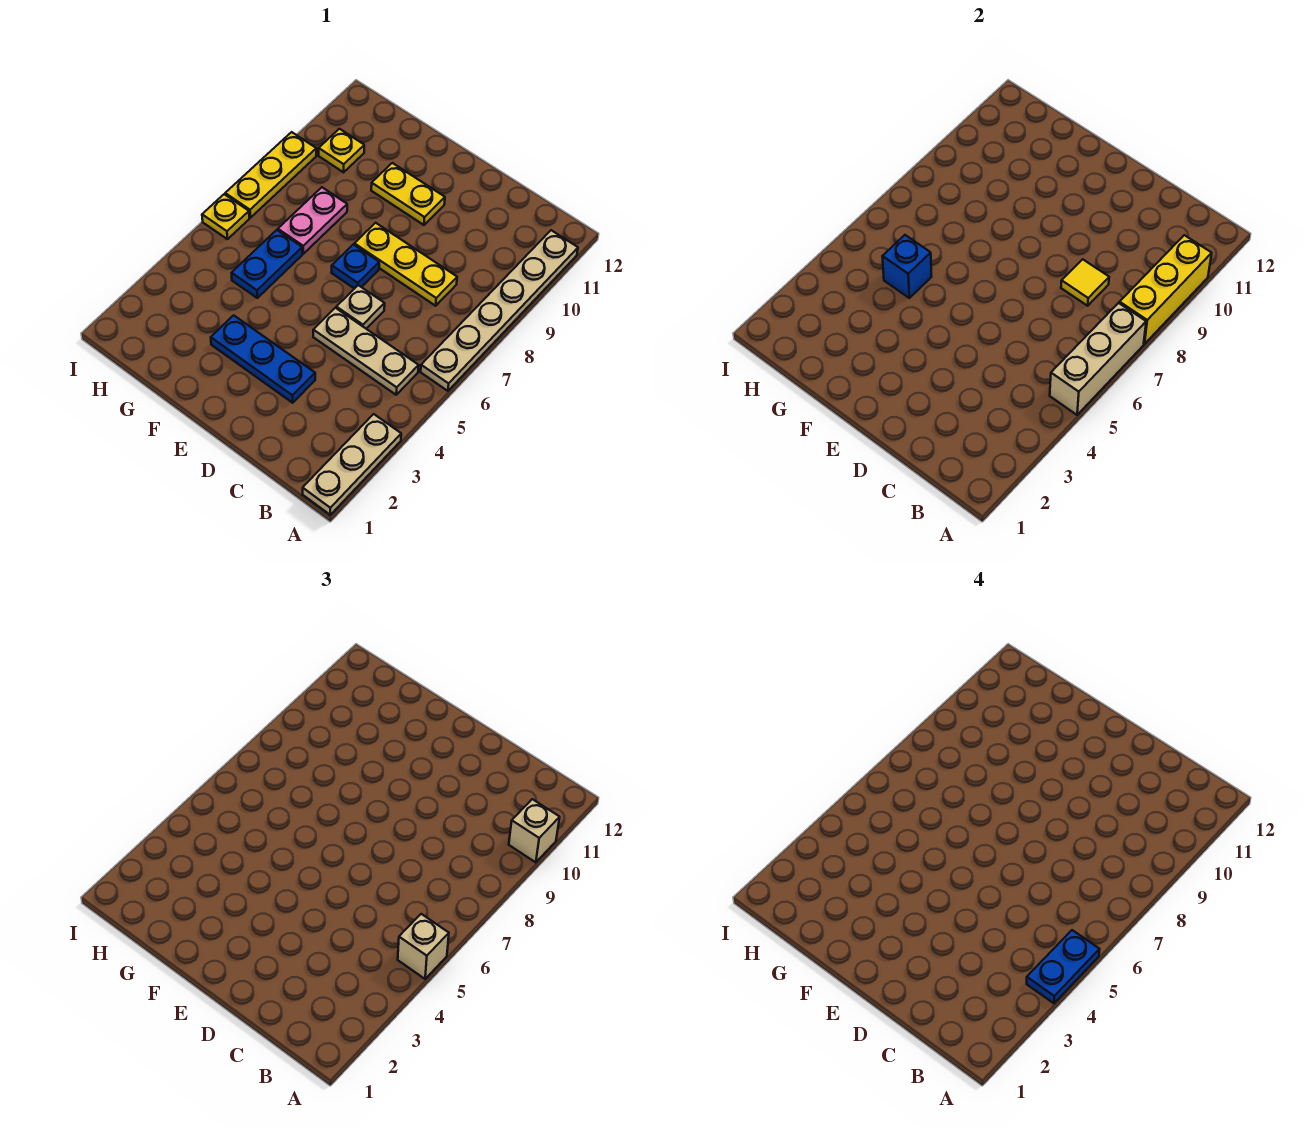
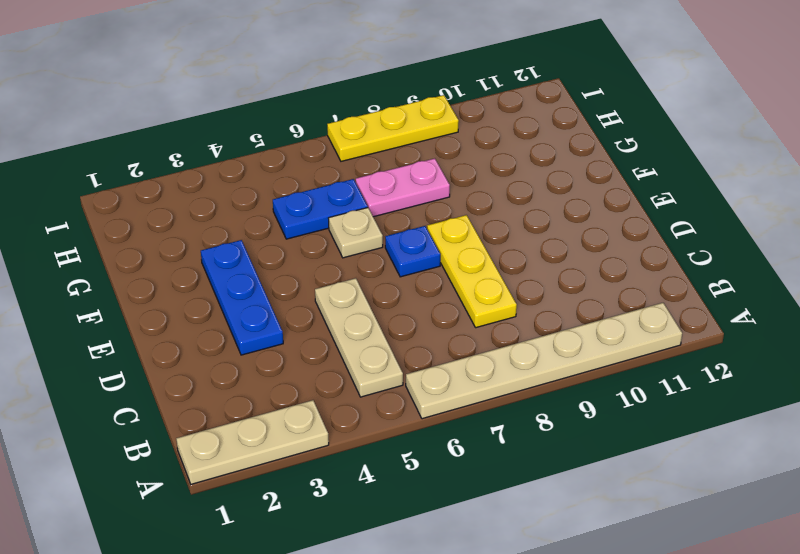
tan plate F6 level 1 -> tan plate D6 level 1
none -> yellow plate E10:F10 level 1
none -> yellow plate H10 level 1
none -> yellow plate I6 level 1

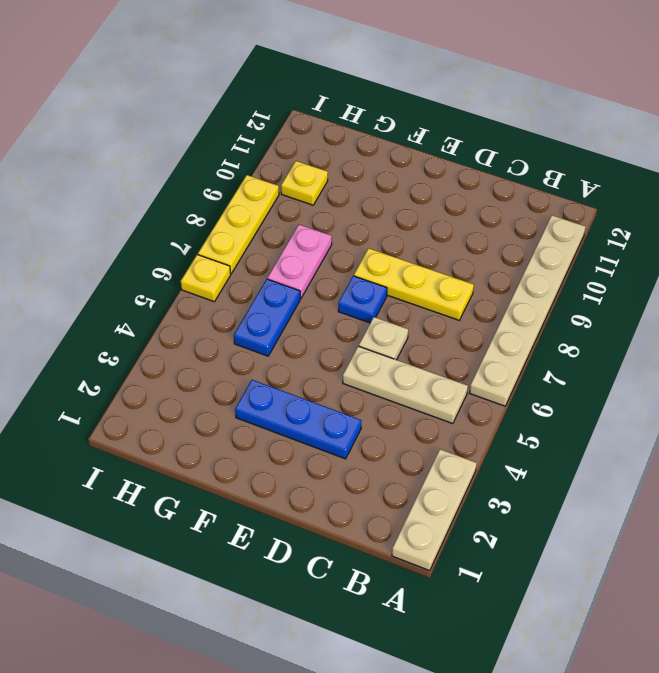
none -> yellow plate E10:F10 level 1
none -> tan brick A5:A7 level 2
none -> yellow brick A8:A10 level 2

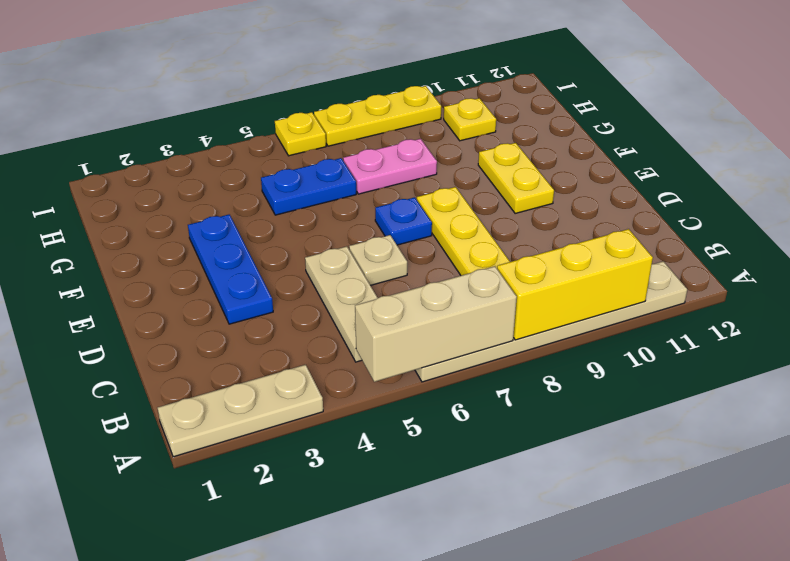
none -> yellow tile C8 level 2
none -> blue brick G5 level 2
none -> tan brick A5 level 3

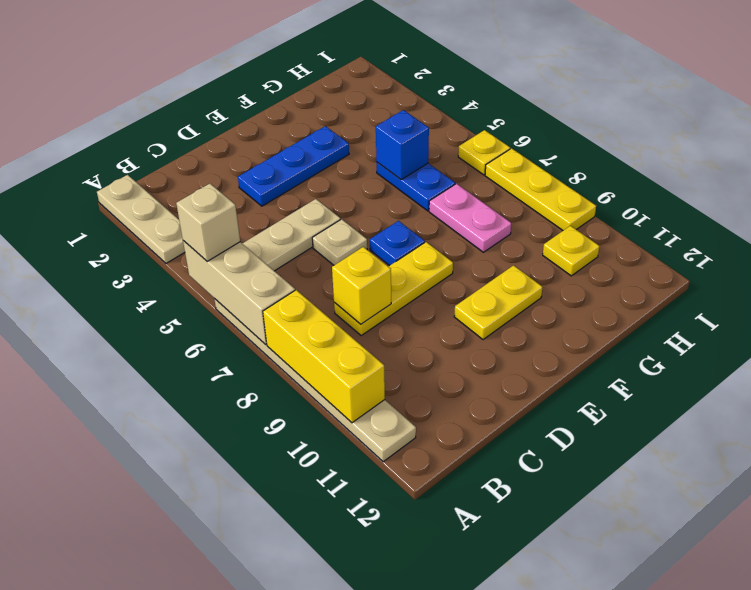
yellow brick C8 level 2 -> yellow tile C8 level 2
none -> tan brick A10 level 3
none -> blue plate A4:A5 level 4

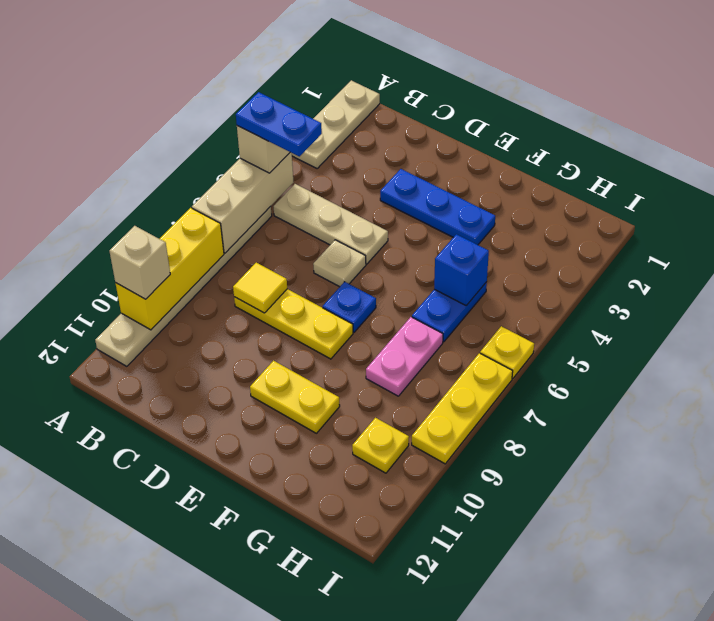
blue plate A5:B5 level 4 -> blue plate A4:A5 level 4

